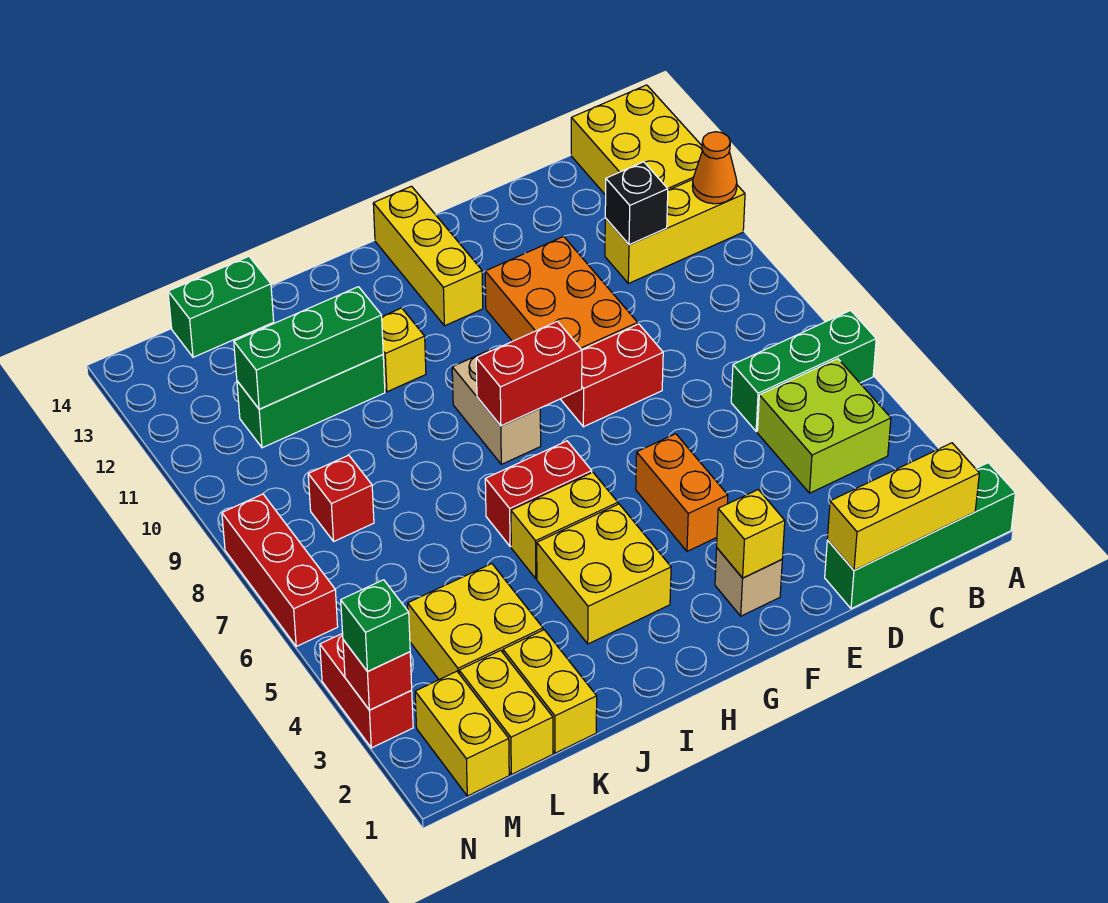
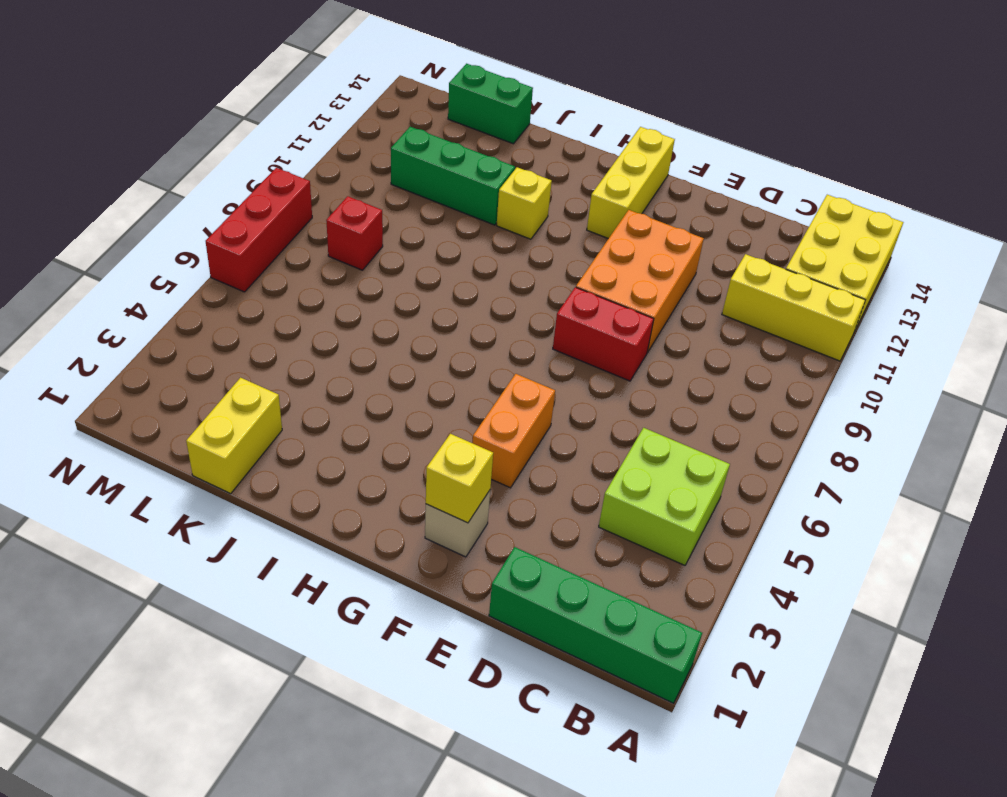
none -> green brick A6:C6 level 1
none -> yellow brick H3:I4 level 1
none -> yellow brick H5:I5 level 1
none -> red brick H6:I6 level 1

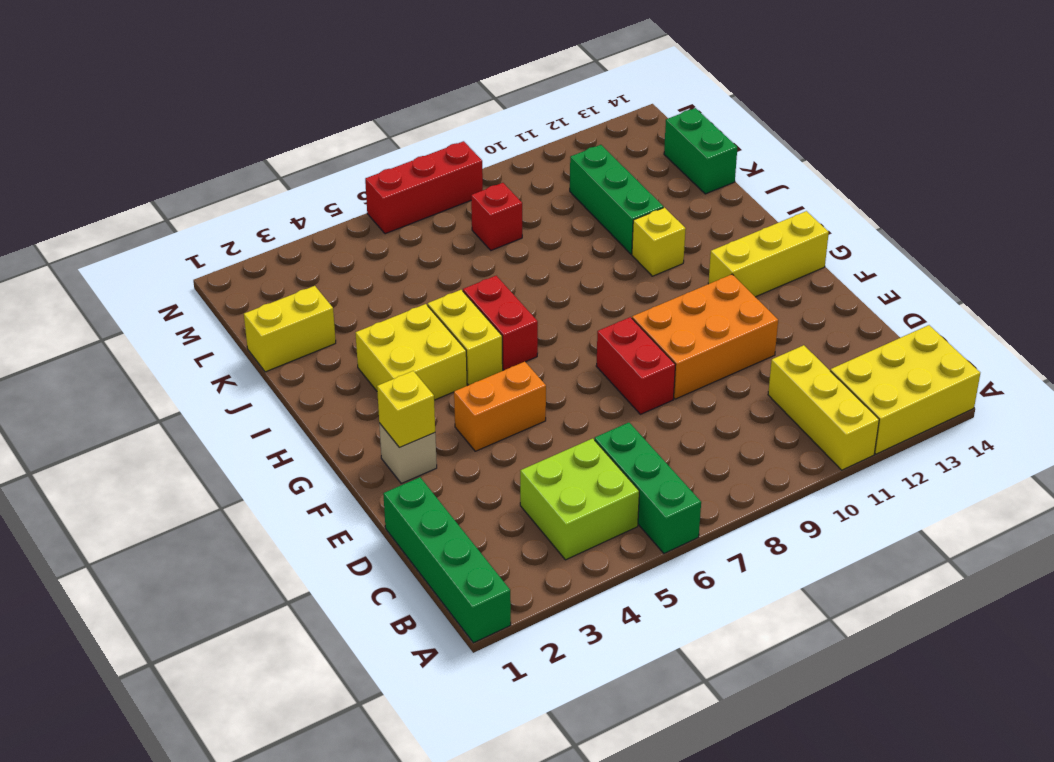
none -> tan brick H8:H9 level 1
none -> yellow brick K3:L4 level 1
none -> yellow brick L1:L2 level 1
none -> yellow brick M1:M2 level 1

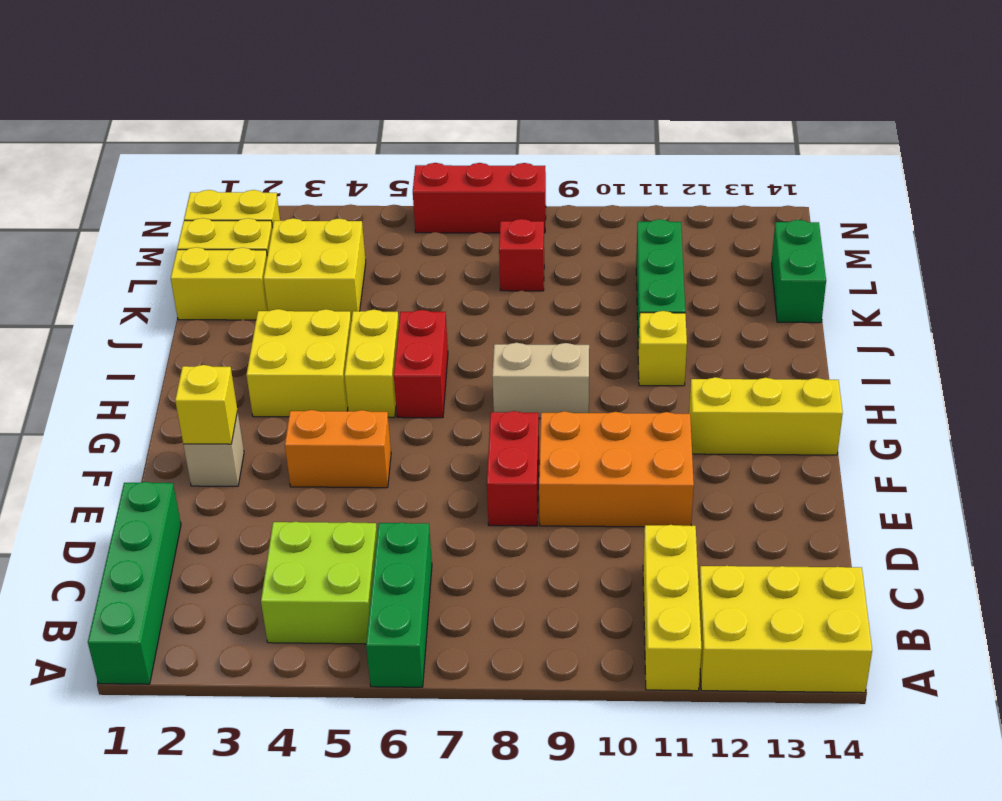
none -> red brick N3:N4 level 1
none -> orange cone A11 level 2
none -> yellow brick B1:D1 level 2
none -> black brick C11 level 2

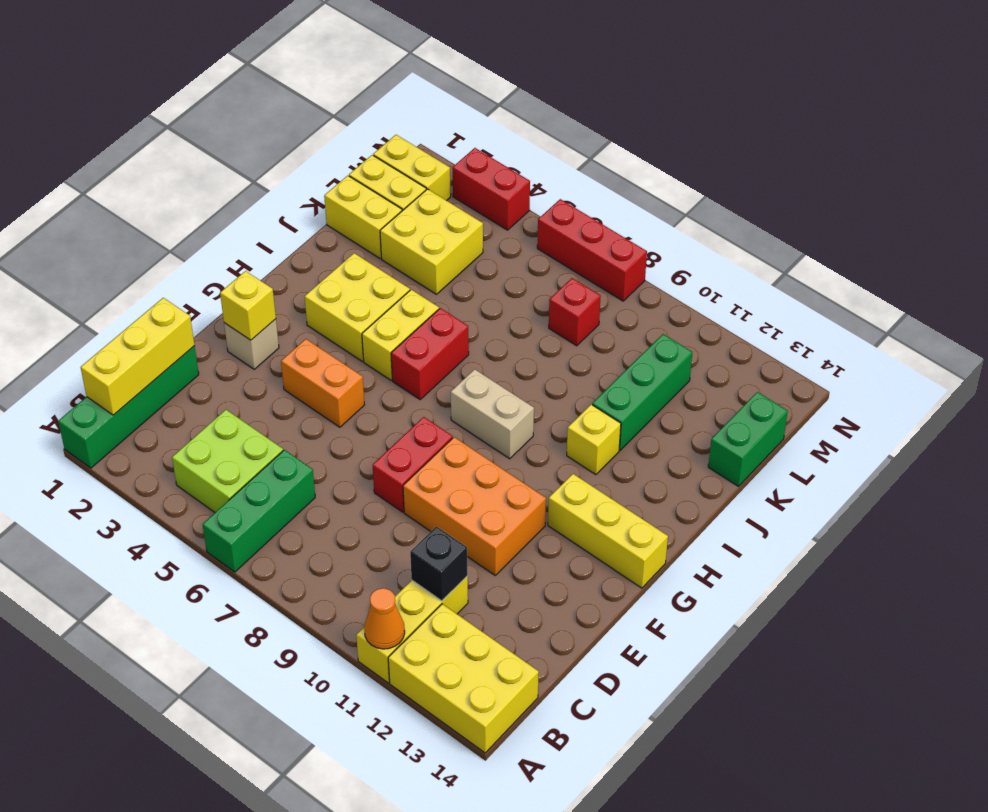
none -> red brick G8:H8 level 2
none -> green brick J11:L11 level 2
none -> red brick N3 level 2
none -> green brick N3 level 3

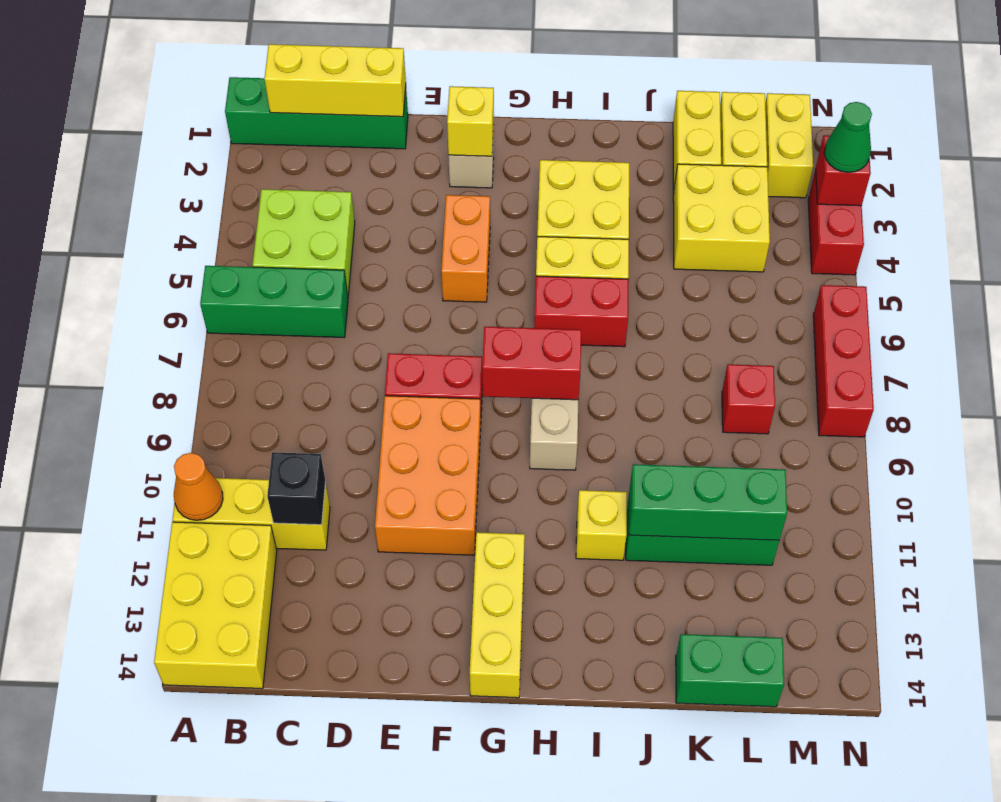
green cone N3 level 3 -> green brick N3 level 3

